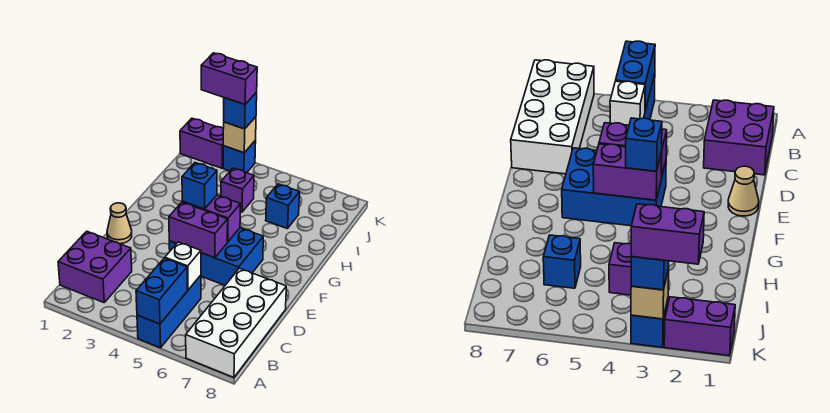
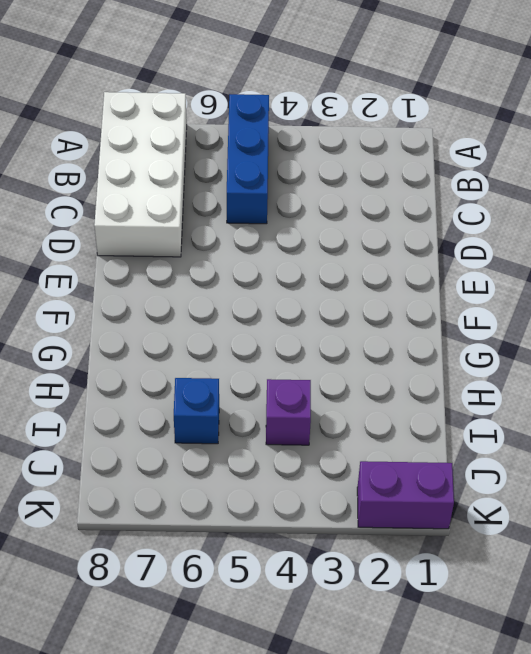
none -> purple brick B1:C2 level 1
none -> tan cone E1 level 1
none -> blue brick E4:F6 level 1

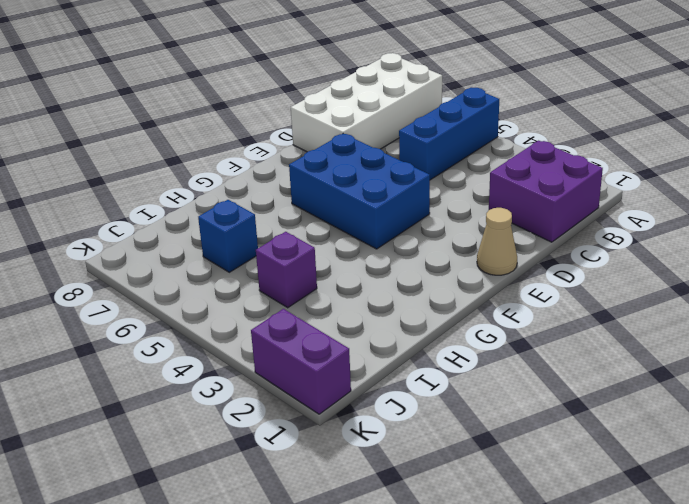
none -> blue brick K3 level 1
none -> blue brick A5:B5 level 2
none -> white brick C5 level 2

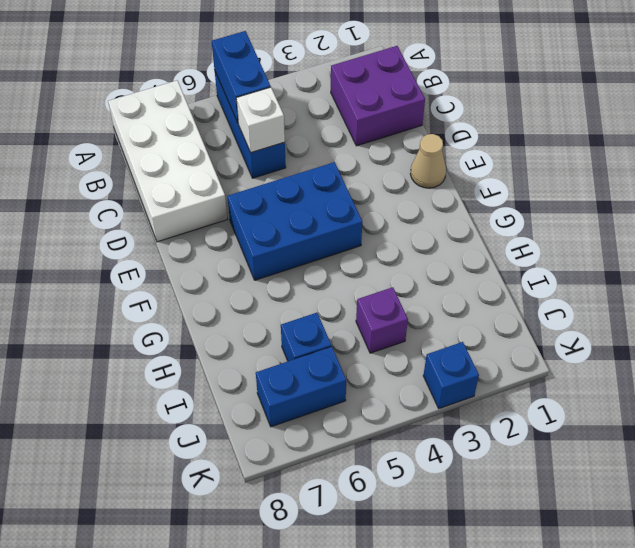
blue brick J6:J7 level 1 -> none
none -> purple brick K1:K2 level 1
none -> purple brick E4:E5 level 2
none -> purple brick F4:F5 level 2

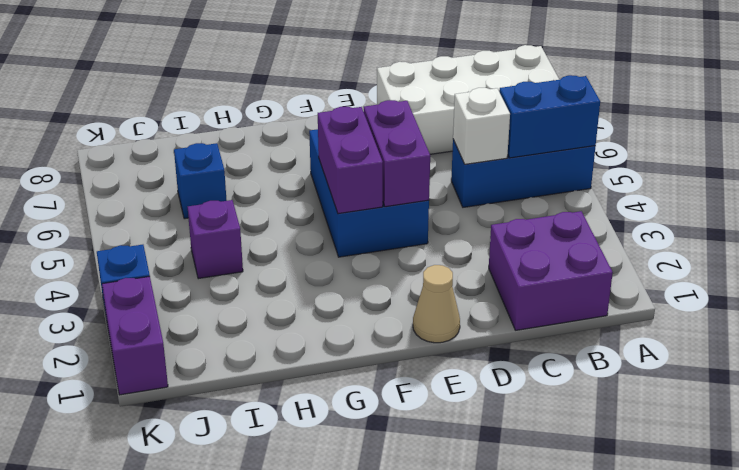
none -> tan brick K3 level 2
none -> blue brick F4 level 3
none -> blue brick K3 level 3

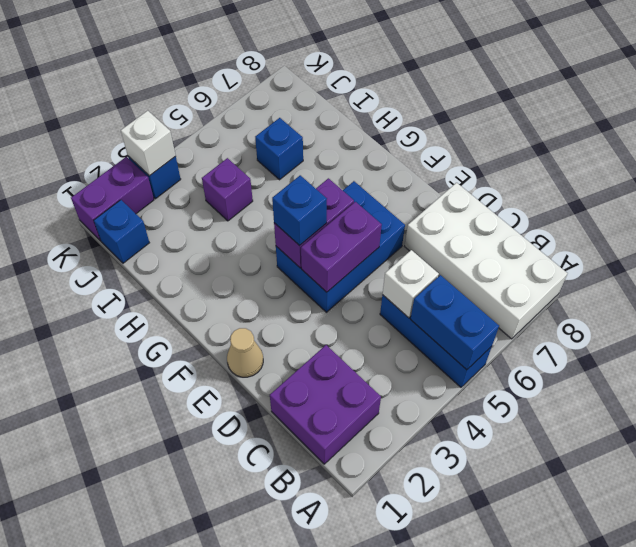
blue brick J1 level 1 -> blue brick K3 level 3
white brick K3 level 2 -> tan brick K3 level 2
none -> purple brick K2:K3 level 4

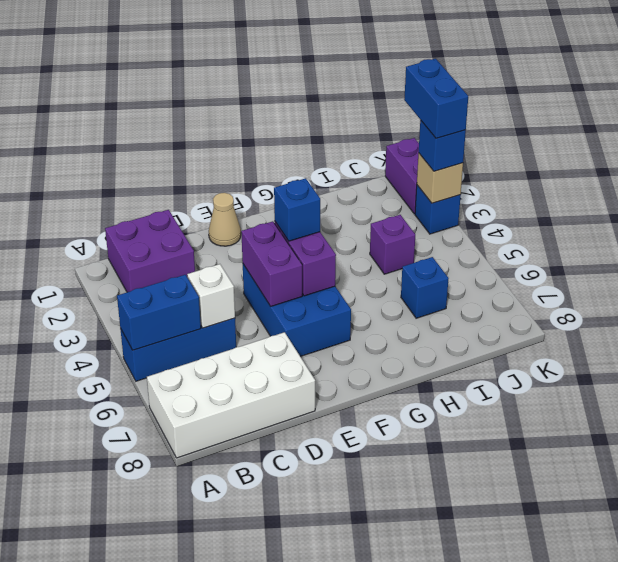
blue brick K2:K3 level 4 -> purple brick K2:K3 level 4

